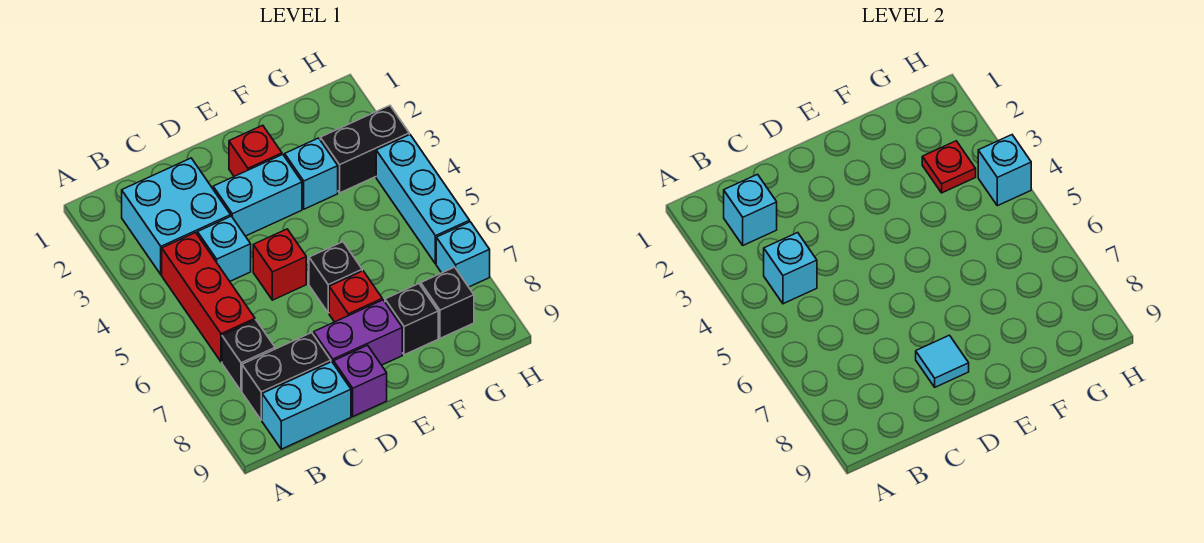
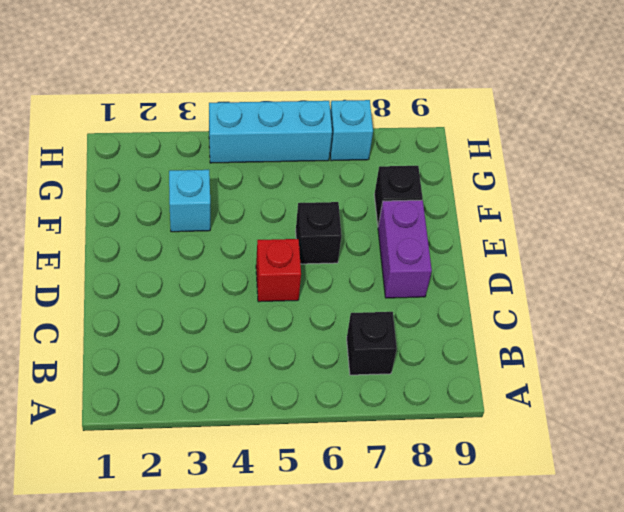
none -> cyan brick B2:C3 level 1
none -> red brick B4:B6 level 1
none -> black brick B8:C8 level 1

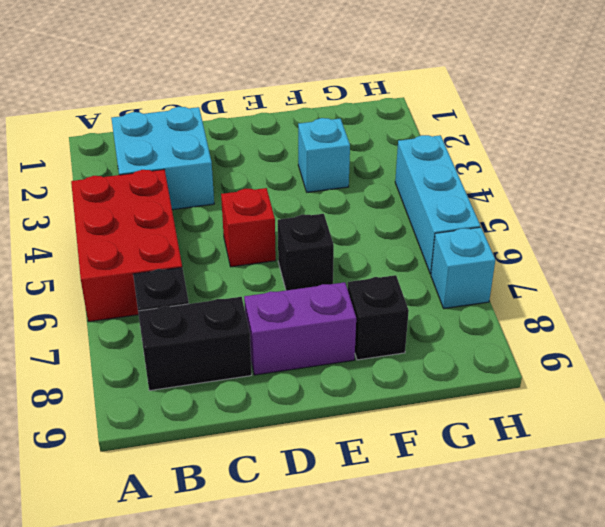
red brick A4:B6 level 1 -> red brick B4:B6 level 1
none -> cyan brick B9:C9 level 1
none -> cyan brick C4 level 1
none -> cyan brick D3:E3 level 1

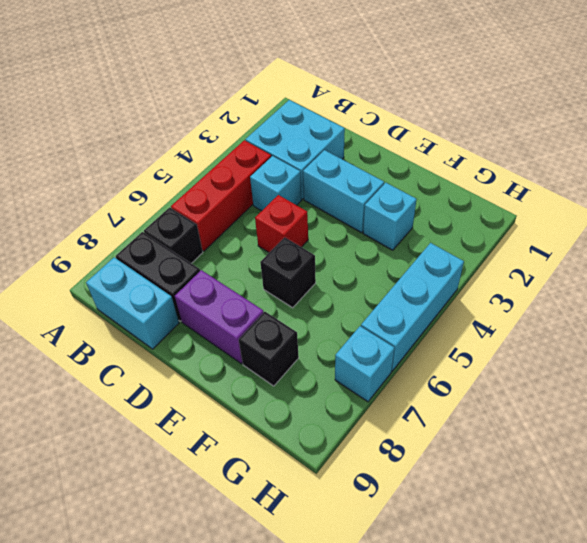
none -> purple brick D9 level 1
none -> red brick E2 level 1
none -> red brick E7 level 1

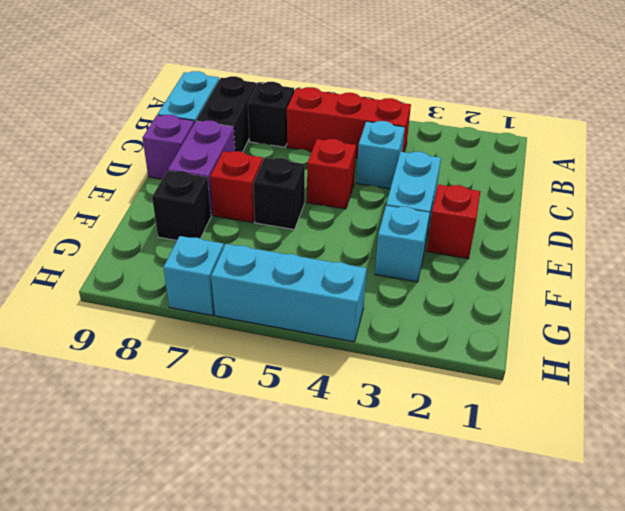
none -> cyan brick B2:C3 level 1
none -> black brick G3:H3 level 1
none -> black brick G8 level 1

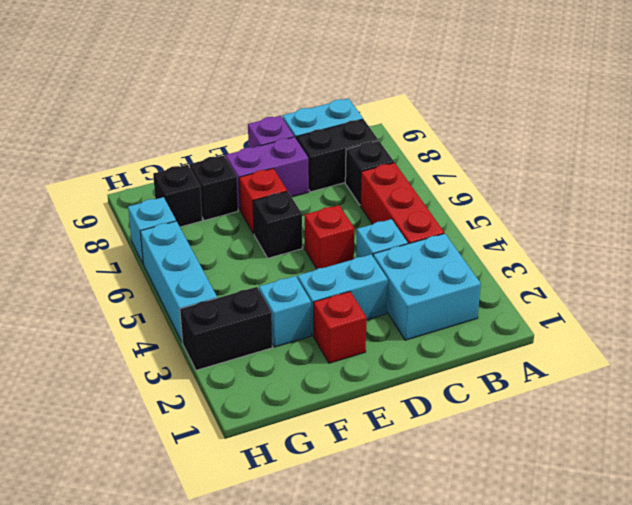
none -> cyan brick B2 level 2
none -> cyan brick B4 level 2
none -> cyan tile D8 level 2

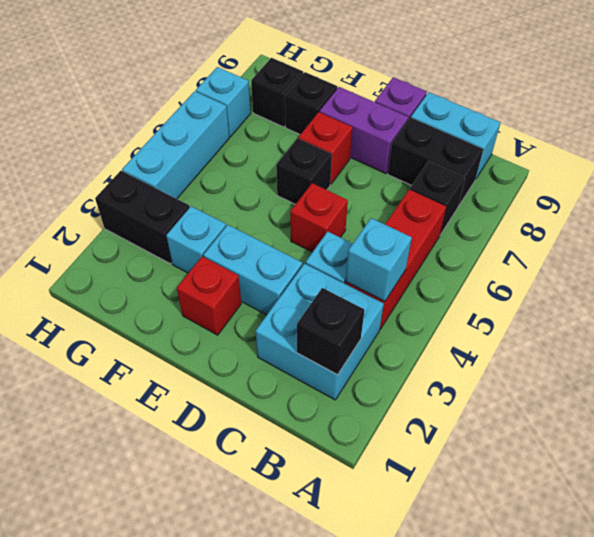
black brick B2 level 2 -> cyan brick B2 level 2
none -> cyan tile D8 level 2
none -> red plate G3 level 2
none -> cyan brick H4 level 2

